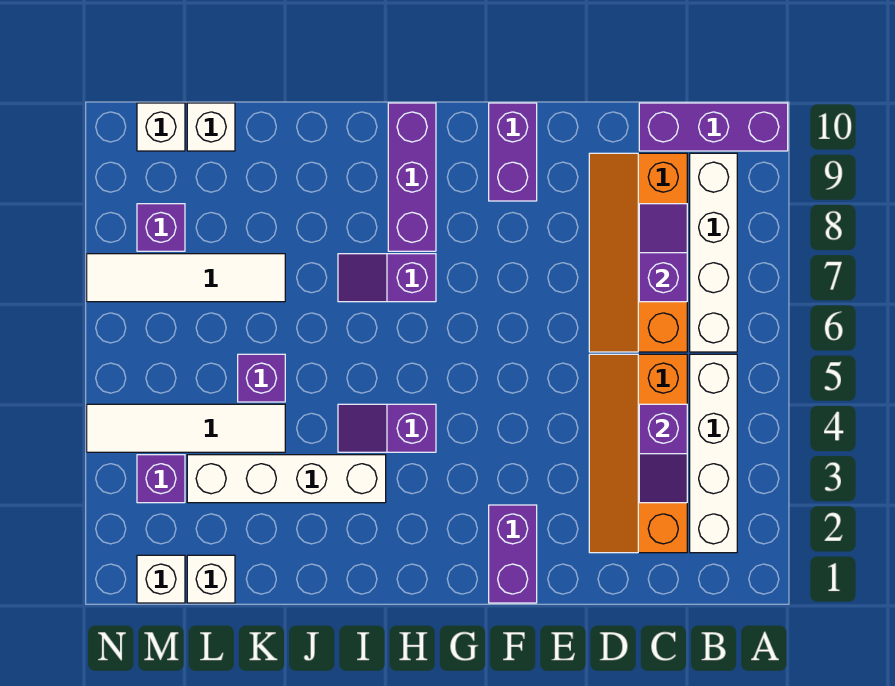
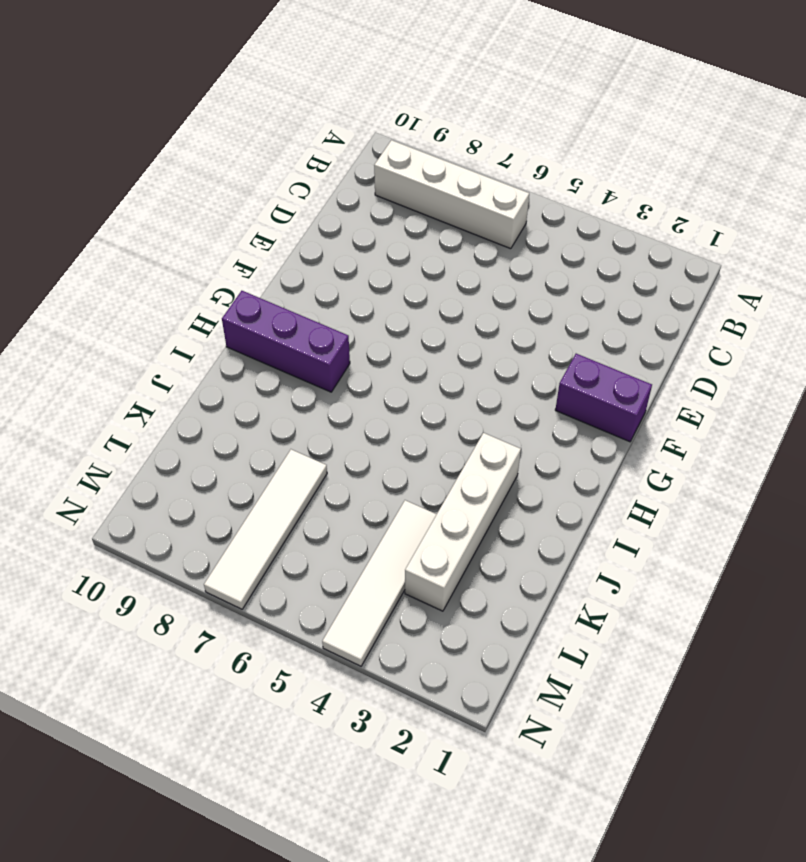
none -> purple brick A10:C10 level 1
none -> white brick B2:B5 level 1
none -> orange slope C2:D5 level 1 top C

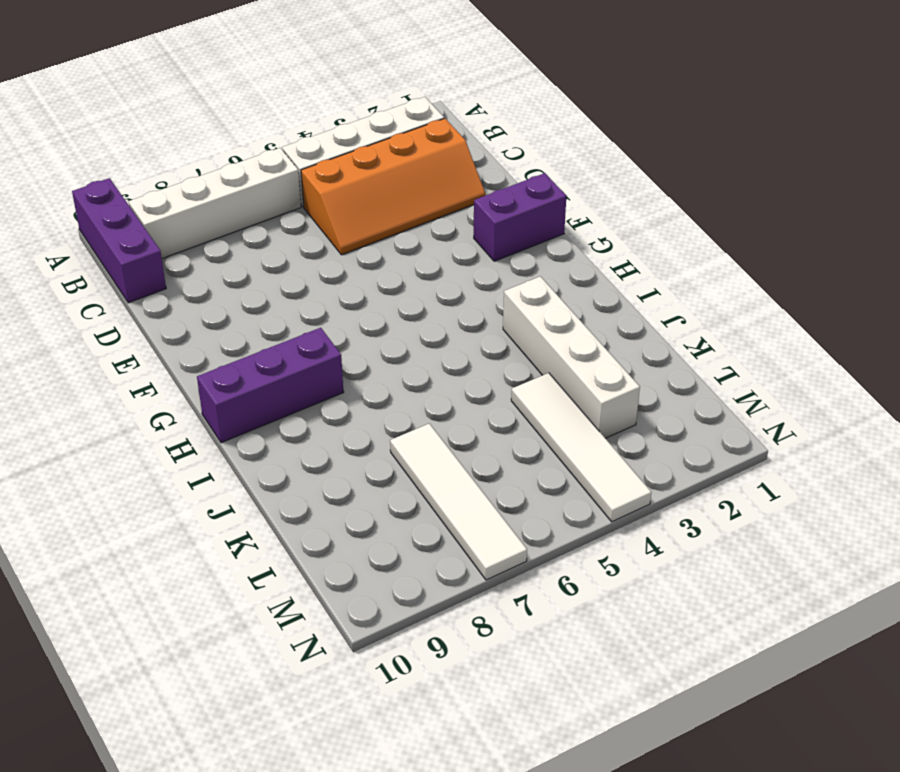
none -> orange slope C6:D9 level 1 top C
none -> purple brick F9:F10 level 1
none -> purple slope H4:I4 level 1 top H

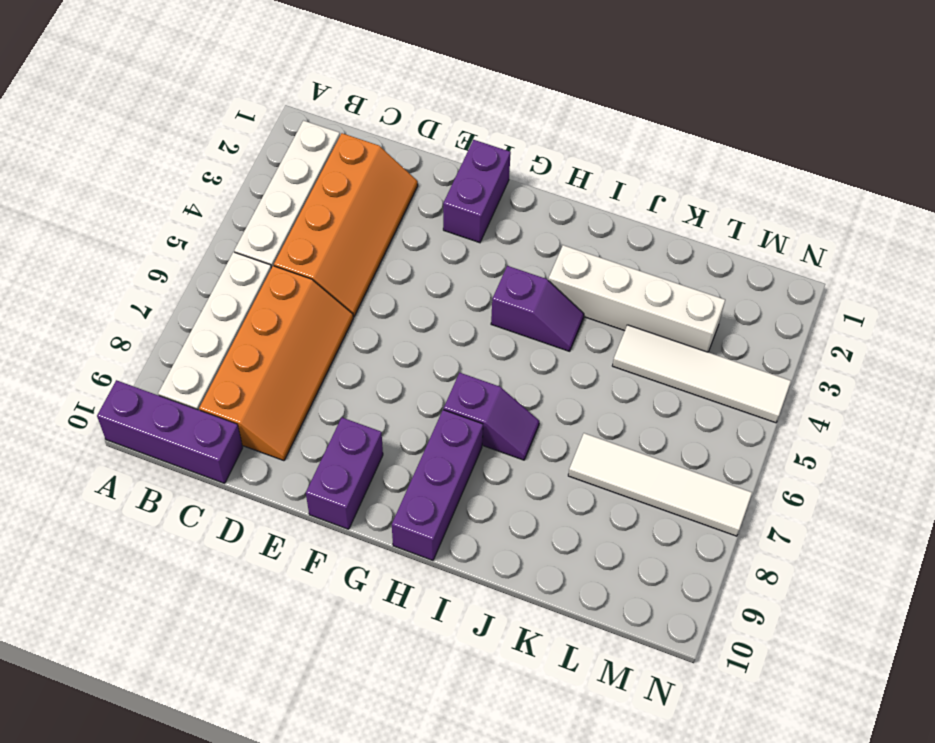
none -> purple brick K5 level 1
none -> white brick L1 level 1
none -> white brick L10 level 1

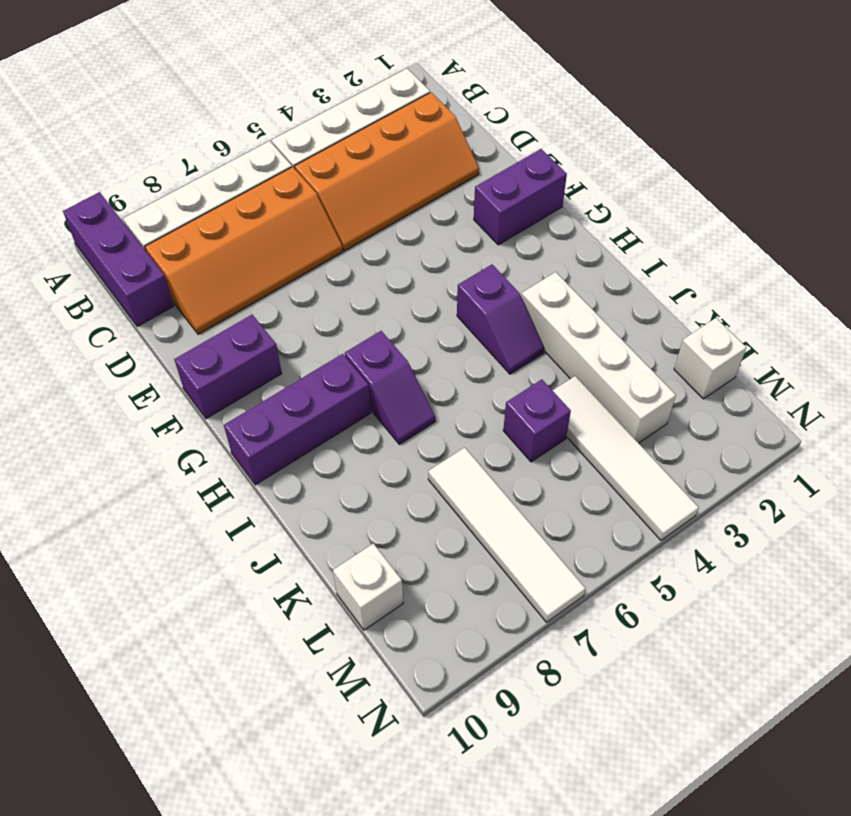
none -> white brick M1 level 1
none -> purple brick M3 level 1
none -> purple brick M8 level 1

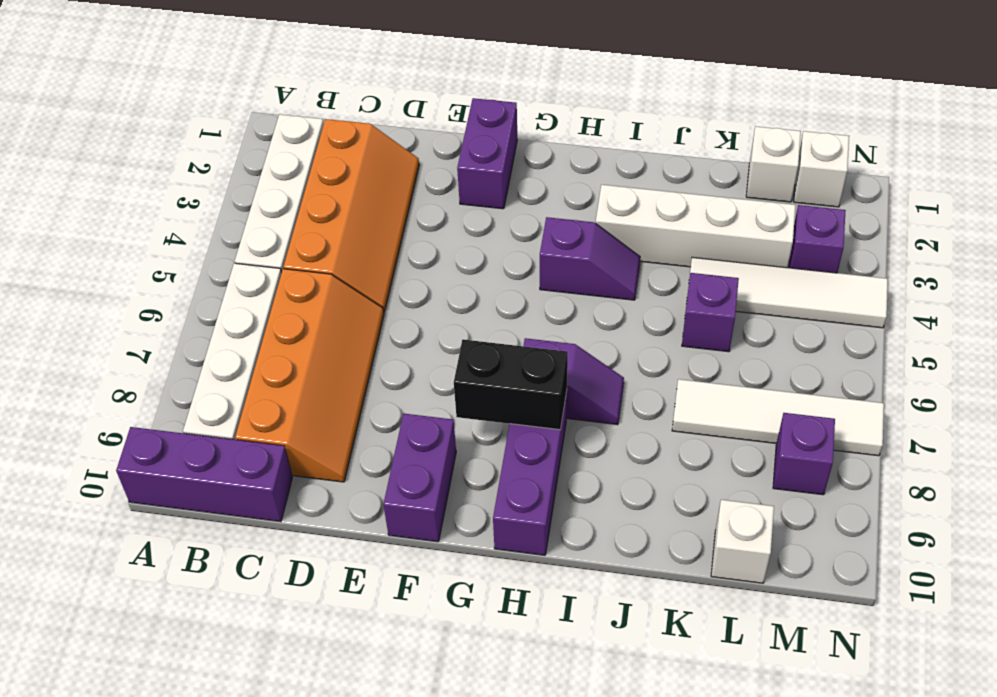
black brick G8:H8 level 2 -> none
none -> white brick M10 level 1
none -> purple slope C3:C4 level 2 top 4
none -> purple slope C7:C8 level 2 top 7

